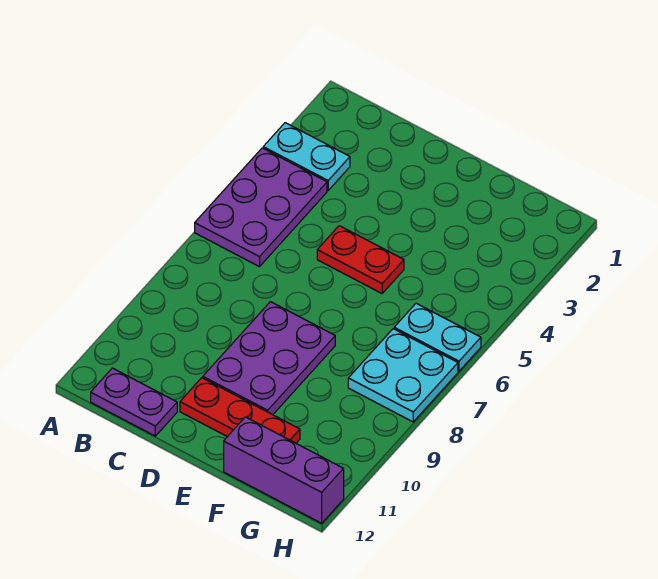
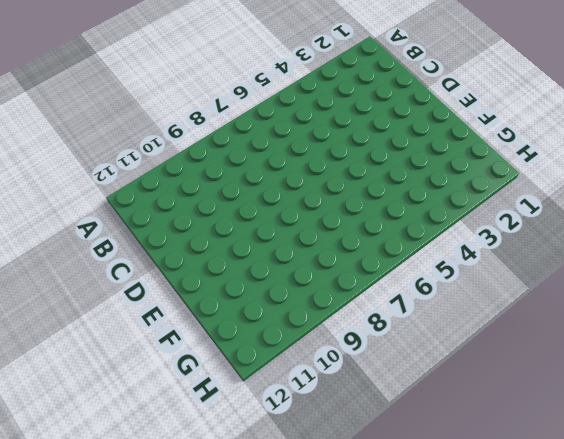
none -> cyan plate A3:B3 level 1
none -> purple plate A4:B6 level 1

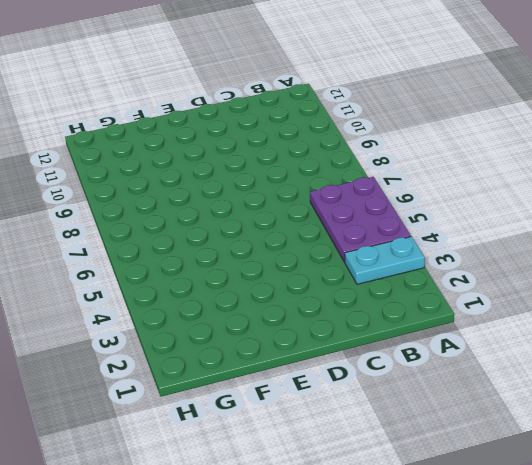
none -> purple plate B12:C12 level 1
none -> red plate D5:E5 level 1

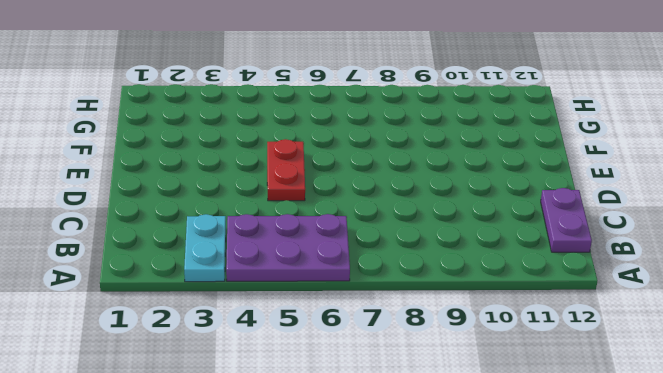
none -> purple plate D8:E10 level 1
none -> red plate D11:F11 level 1

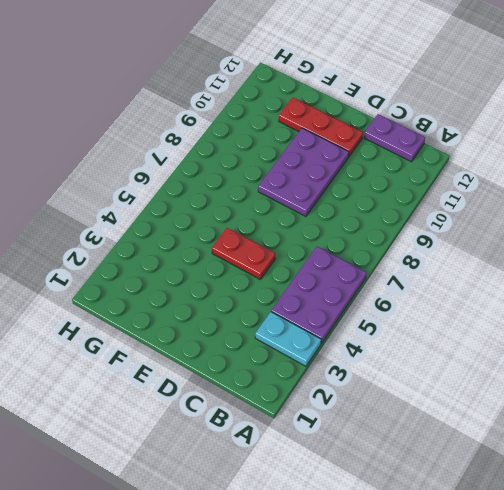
none -> purple brick F12:H12 level 1
none -> cyan plate G6:H6 level 1

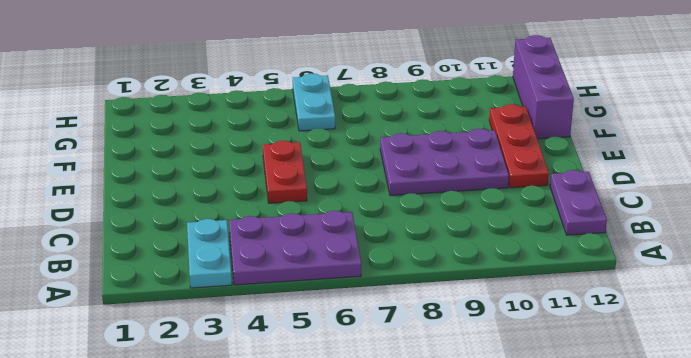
none -> cyan plate G7:H8 level 1

